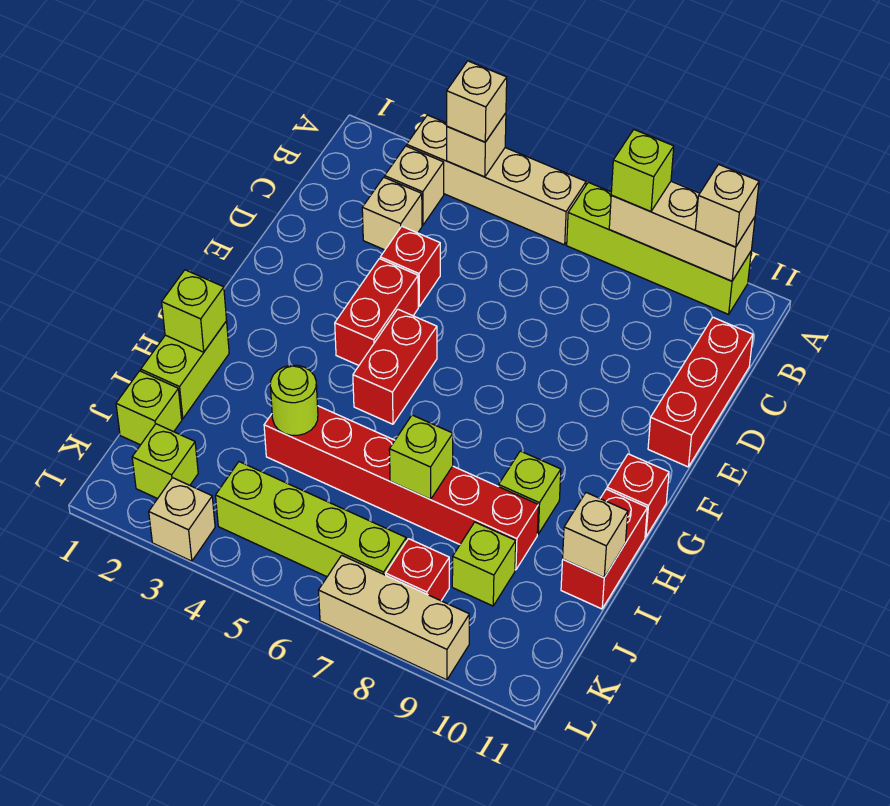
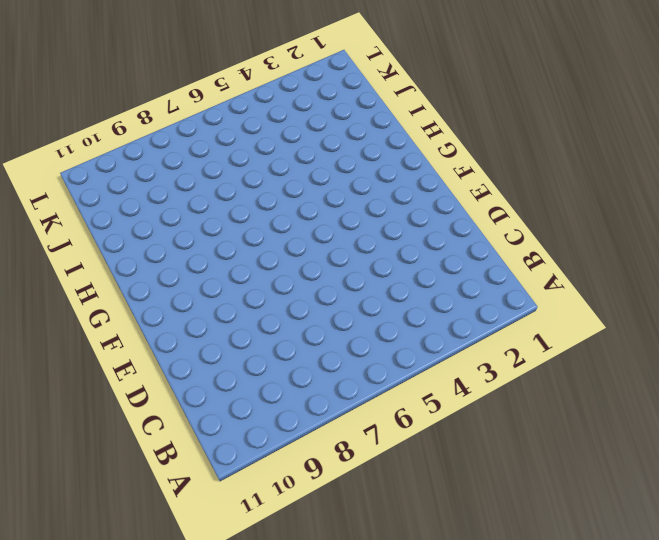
none -> tan brick A3:A6 level 1
none -> lime brick A7:A10 level 1
none -> tan brick B3 level 1

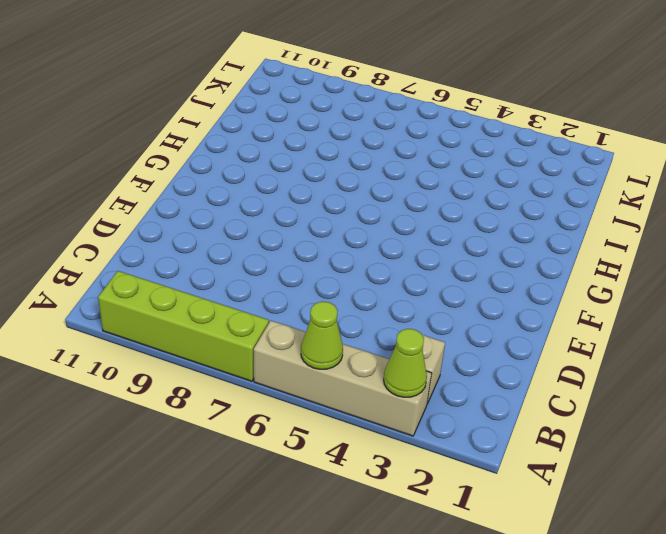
lime cone A3 level 2 -> none
lime cone A5 level 2 -> none
none -> tan brick C3 level 1
none -> red brick C11:E11 level 1
none -> red brick D4 level 1

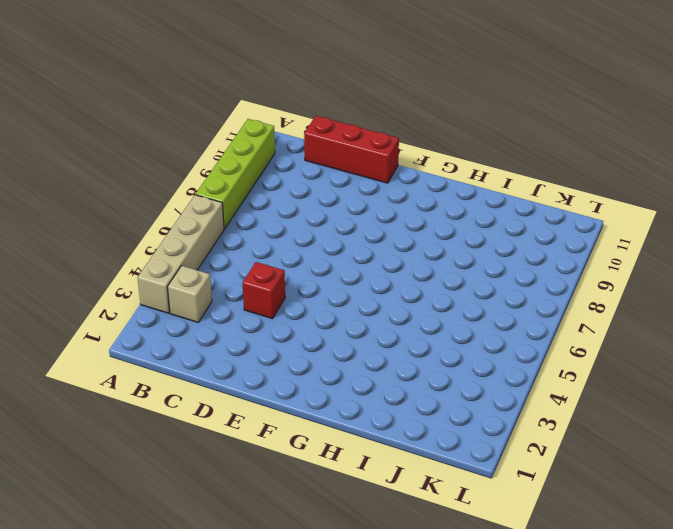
none -> tan brick C3 level 1
none -> red brick E4:F4 level 1
none -> red brick F5:G5 level 1

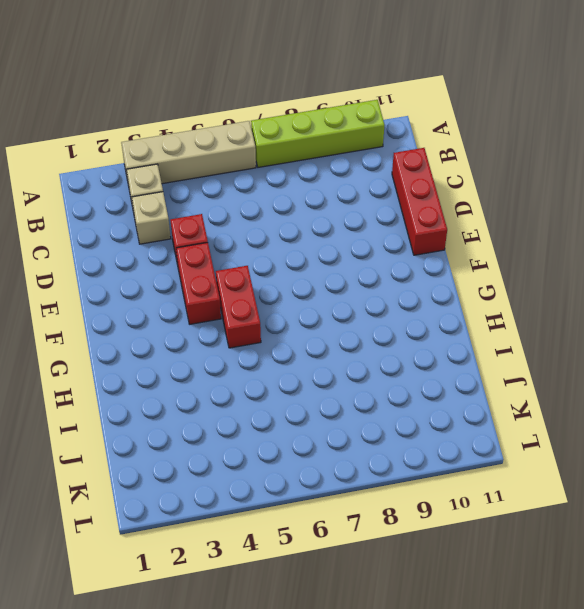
none -> red brick G11 level 1
none -> lime brick H1:I1 level 1
none -> lime brick H9 level 1

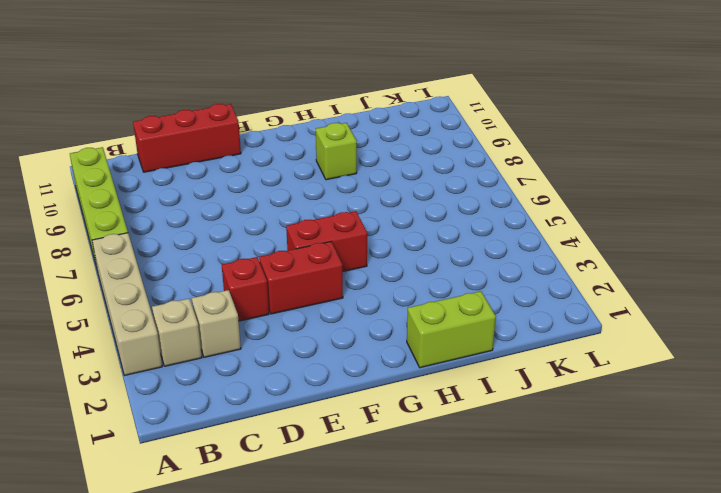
none -> red brick G11 level 1
none -> red brick H11:I11 level 1
none -> red brick I4:I9 level 1

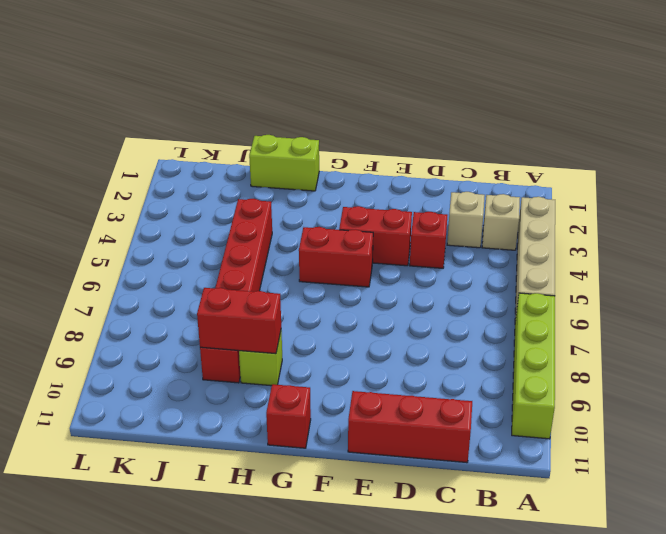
red brick H9:I9 level 2 -> red brick H11:I11 level 1
none -> lime brick J1 level 1
none -> lime brick J9 level 1
none -> lime brick K2 level 1

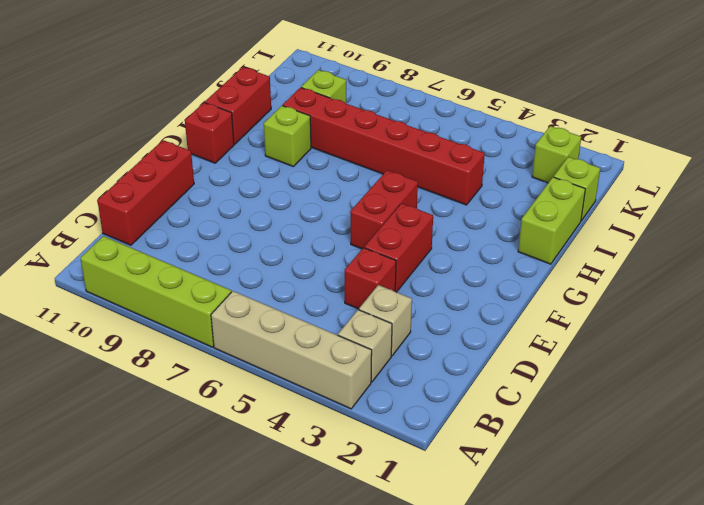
none -> lime brick K4:K7 level 1
none -> red brick K8 level 1
none -> tan brick L3 level 1

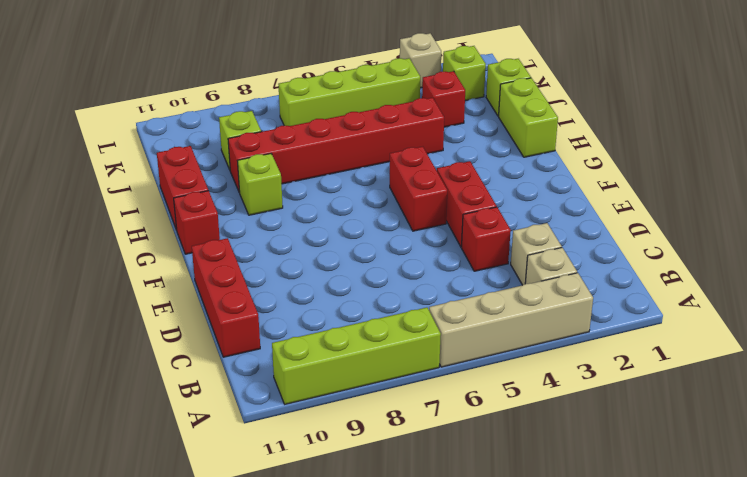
red brick J3 level 1 -> red brick K8 level 1
none -> tan brick L7:L9 level 1
none -> tan brick A4 level 2
none -> tan brick A8:A10 level 2

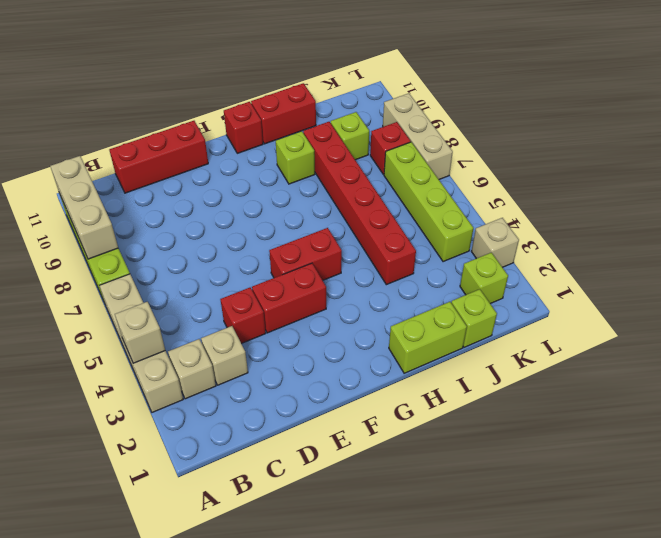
none -> lime brick H1 level 2
none -> lime round brick I4 level 2
none -> lime brick I7 level 2

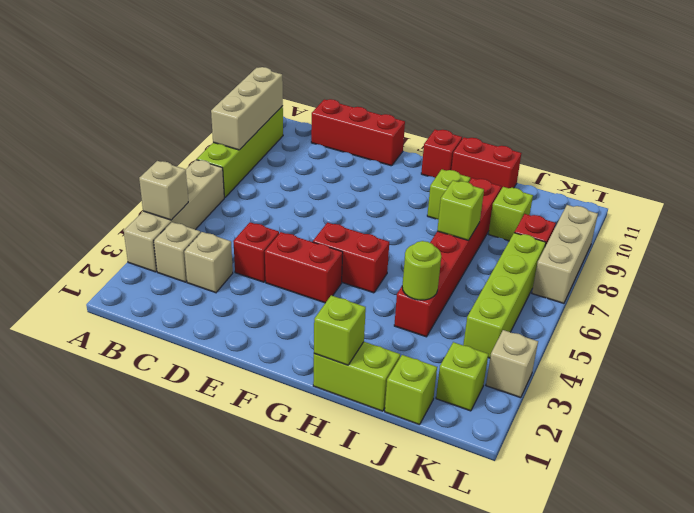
none -> tan brick I11 level 2
none -> tan brick A4 level 3
none -> lime brick A8 level 3

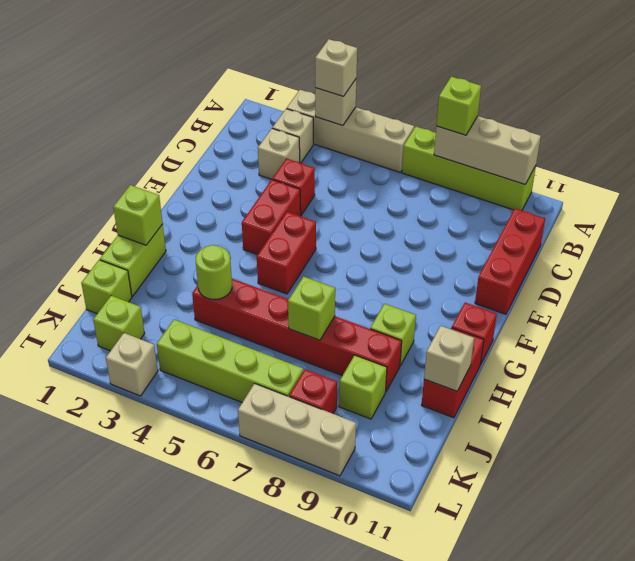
none -> tan brick A10 level 3

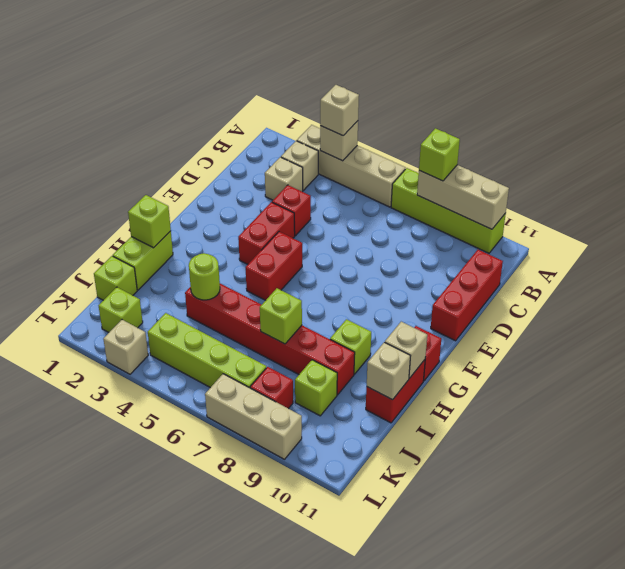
tan brick H11 level 2 -> tan brick A10 level 3

